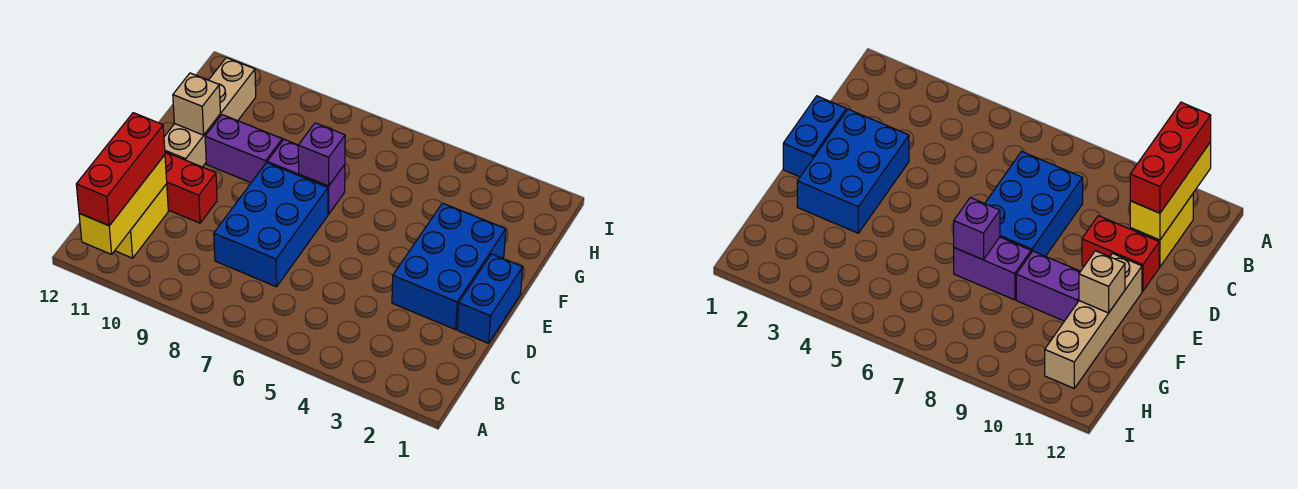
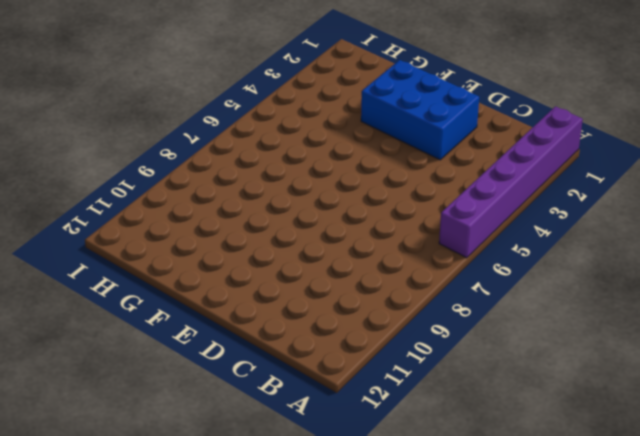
purple brick A1:A6 level 1 -> none
none -> yellow brick B11:C11 level 1
none -> blue brick C7:E8 level 1
none -> blue brick D1:E1 level 1

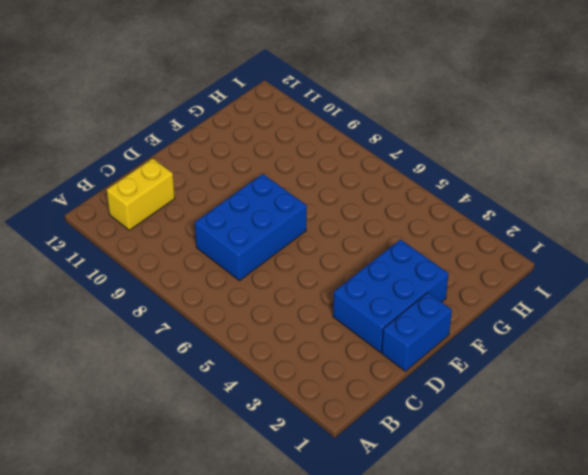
none -> red brick D10:D11 level 1
none -> tan brick E11:H11 level 1
none -> purple brick F7:F8 level 1

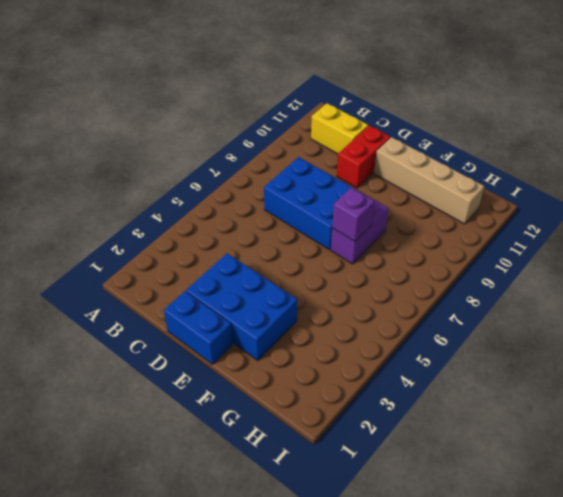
none -> purple brick F9:F10 level 1
none -> yellow brick A11:C11 level 2
none -> tan brick F11 level 2

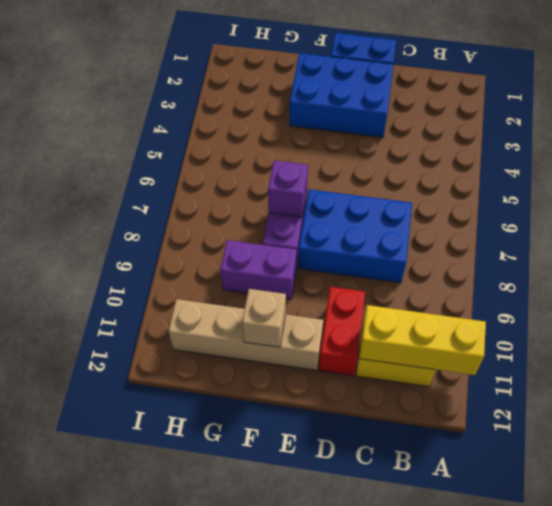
purple brick F9:G9 level 1 -> purple brick F9:F10 level 1
none -> red brick A11:C11 level 3

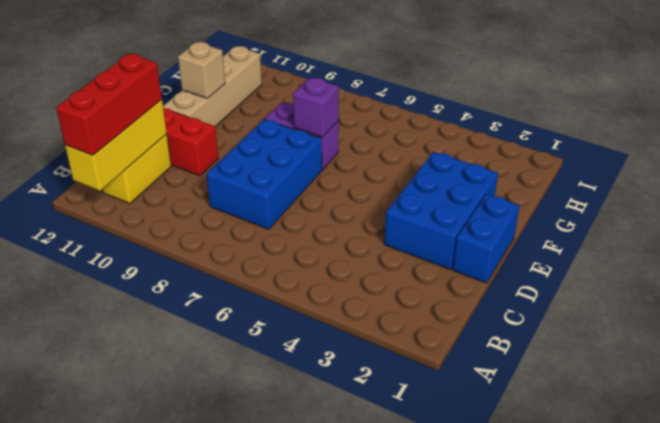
none -> purple brick F9:F10 level 1

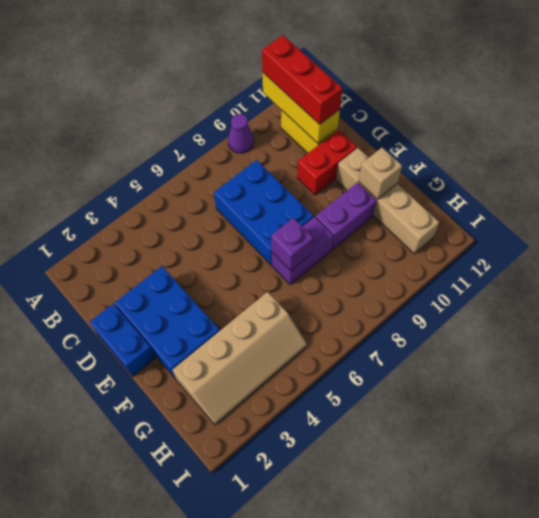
purple cone A9 level 1 -> none
tan slope G2:H5 level 1 top G -> none

